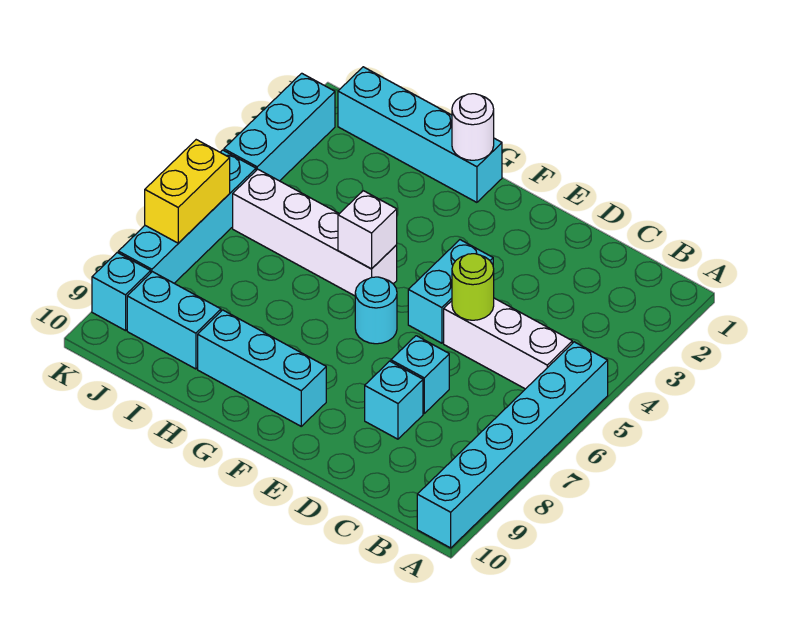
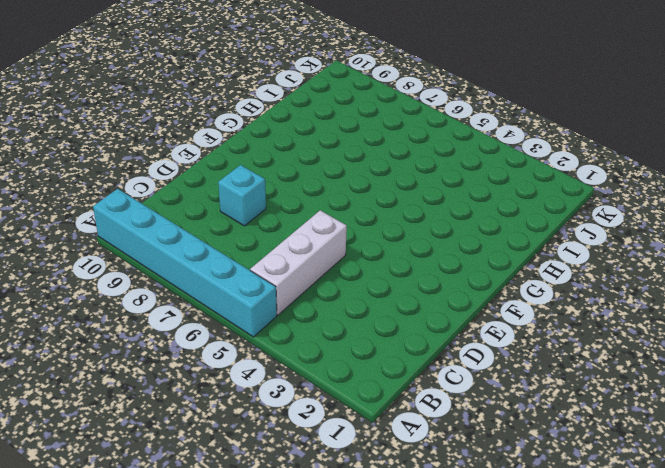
none -> cyan brick D7 level 1
none -> cyan brick E4:E5 level 1
none -> cyan round brick F6 level 1

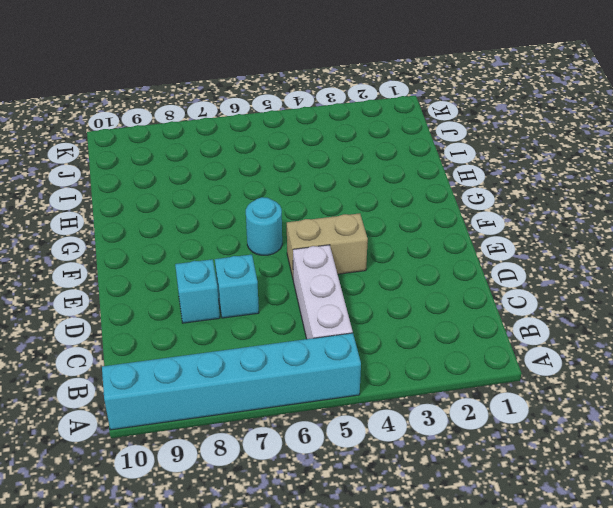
tan brick E4:E5 level 1 -> cyan brick E4:E5 level 1
none -> cyan brick F9:H9 level 1
none -> cyan brick G1:J1 level 1
none -> white brick G5:J5 level 1

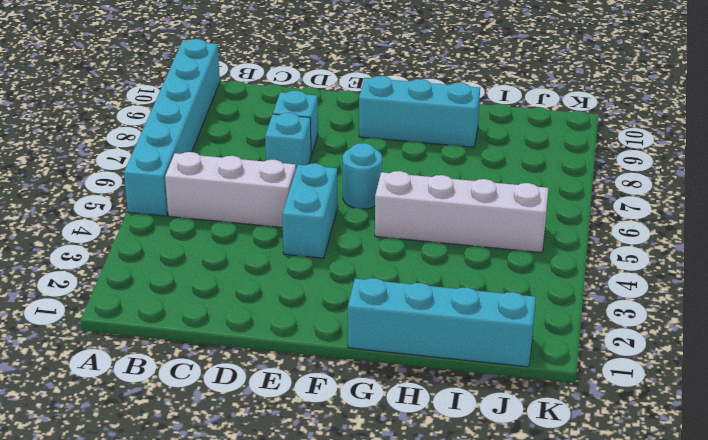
none -> cyan brick I9:J9 level 1
none -> cyan brick K2:K4 level 1
none -> cyan brick K5:K8 level 1

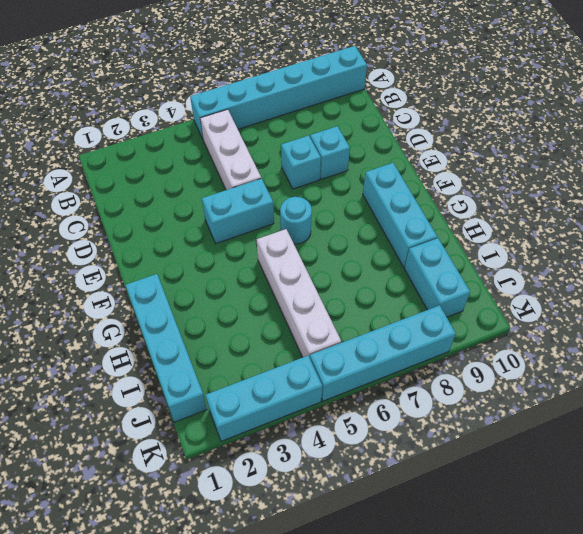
none -> cyan brick K9 level 1
none -> lime round brick D5 level 2
none -> white round brick G1 level 2

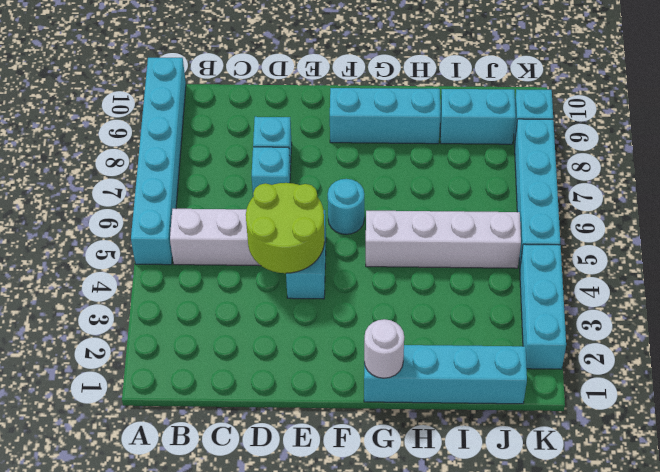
lime round brick D4:E5 level 2 -> lime round brick D5 level 2
none -> white brick G5 level 2
none -> yellow brick K6:K7 level 2

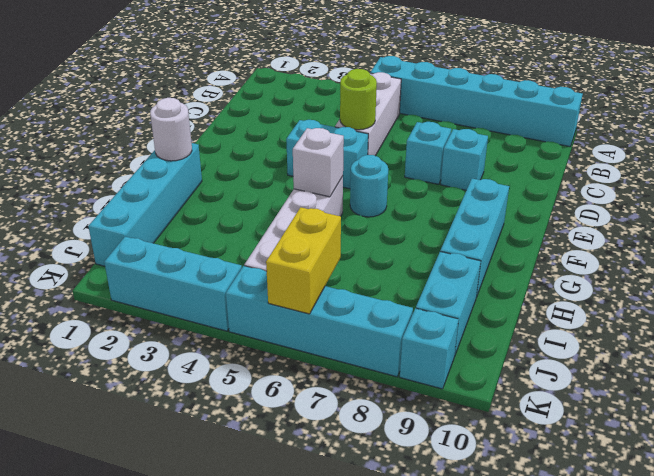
yellow brick J6:K6 level 2 -> yellow brick K6:K7 level 2

